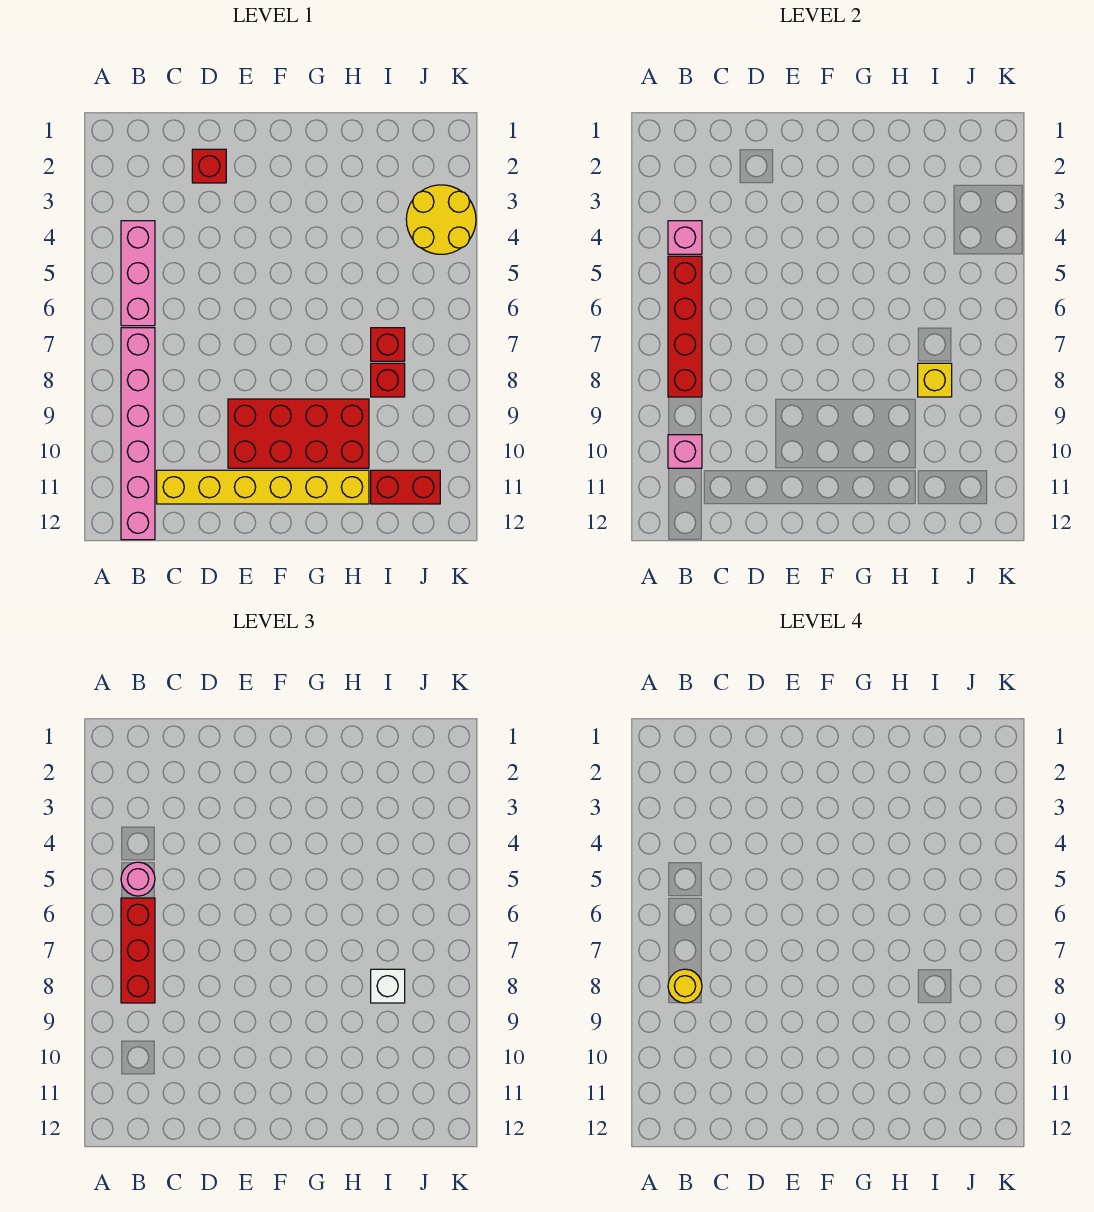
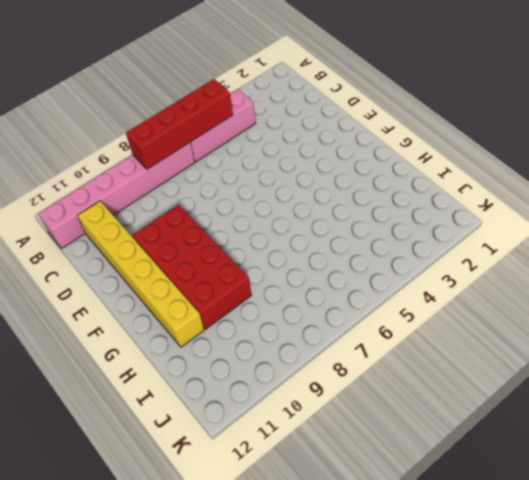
none -> red brick D2 level 1
none -> red brick I7 level 1
none -> red brick I8 level 1

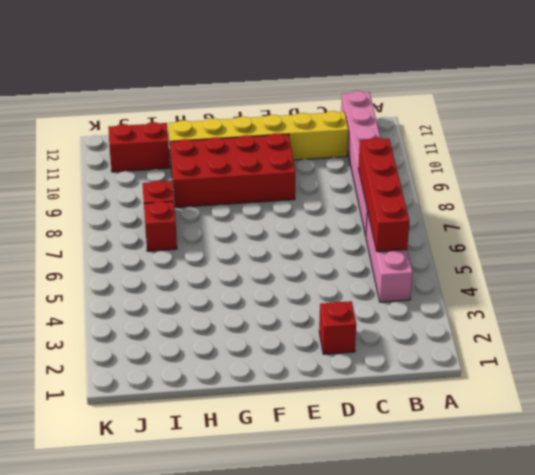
none -> yellow round brick J3:K4 level 1
none -> pink brick B4 level 2
none -> pink brick B10 level 2

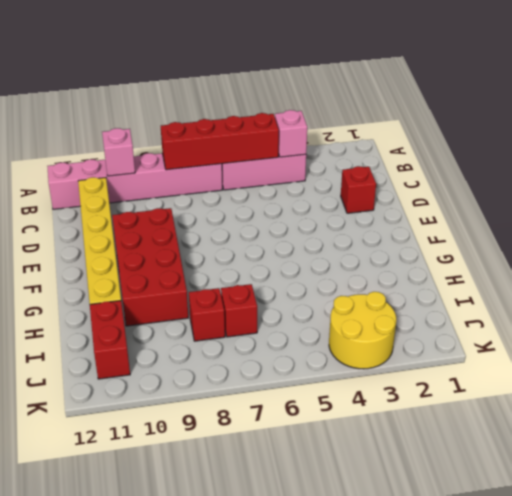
none -> yellow brick I8 level 2
none -> pink round brick B5 level 3
none -> red brick B6:B8 level 3

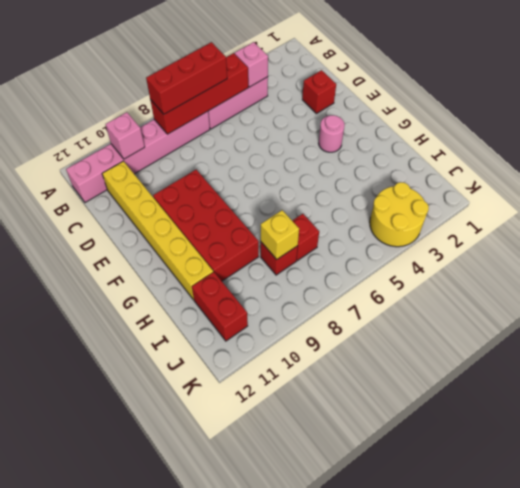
pink round brick F3 level 1 -> pink round brick B5 level 3
none -> white brick I8 level 3
none -> yellow round brick B8 level 4

